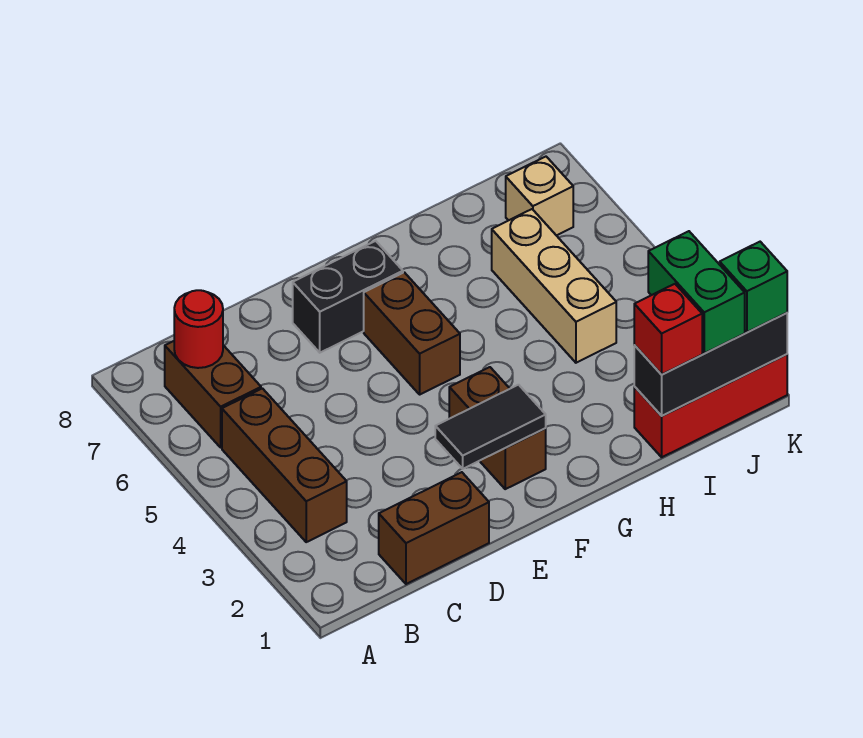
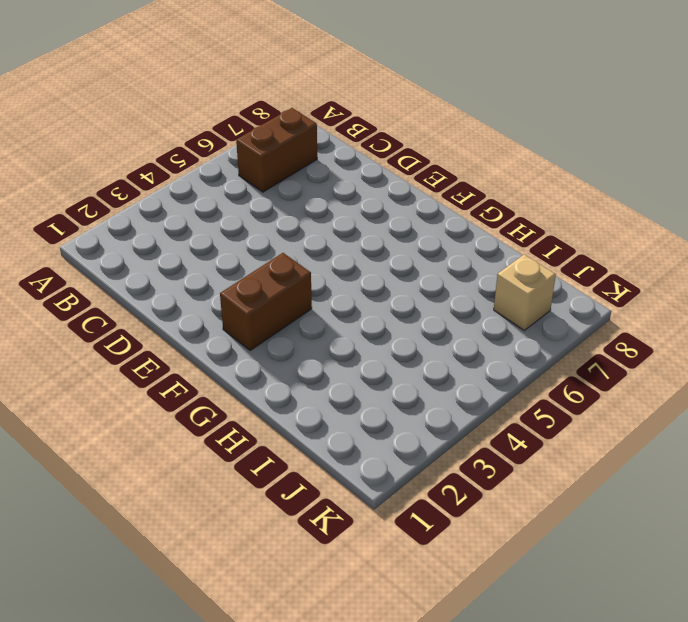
none -> brown brick B3:B5 level 1
none -> brown brick C1:D1 level 1
none -> black brick E7:F7 level 1

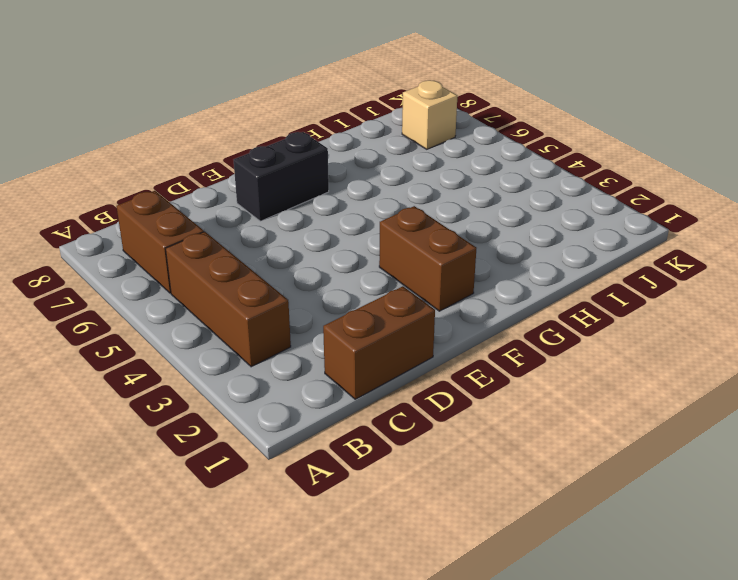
none -> brown brick F5:F6 level 1
none -> red brick I1:K1 level 1
none -> tan brick I4:I6 level 1

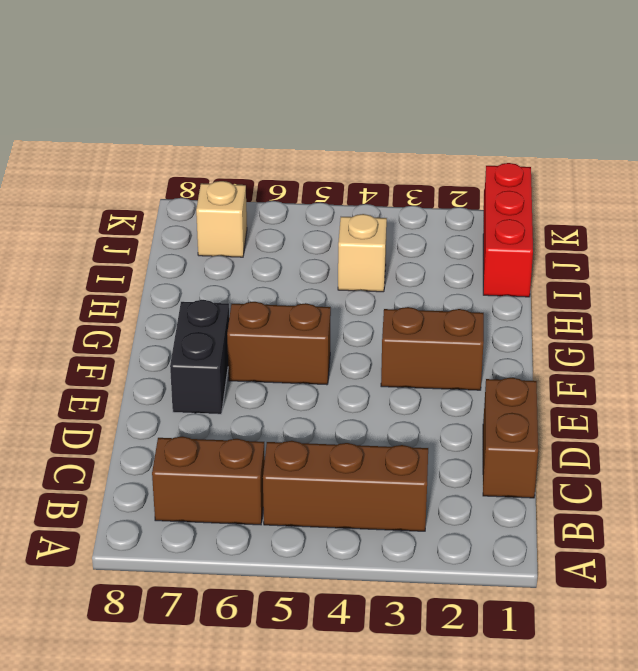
tan brick I4 level 1 -> tan brick I4:I6 level 1
none -> red round brick B7 level 2
none -> black tile E2:F2 level 2
none -> black brick I1:K1 level 2

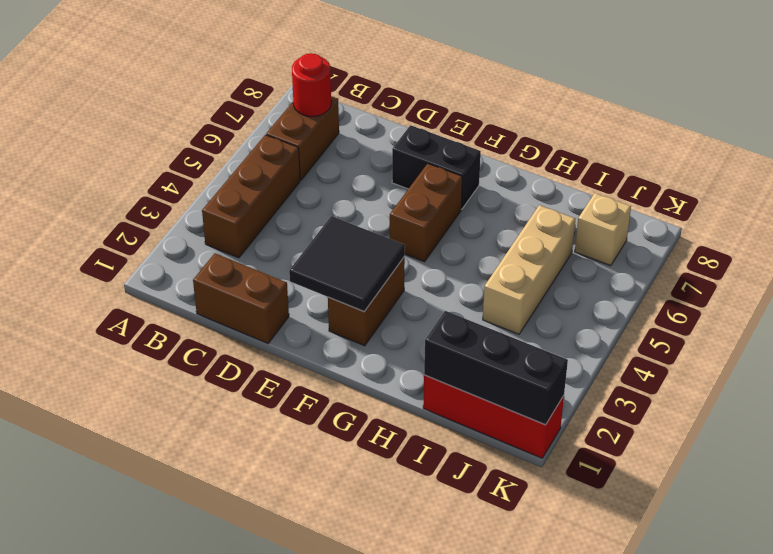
black tile E2:F3 level 2 -> black tile E2:F2 level 2
none -> red brick I1 level 3
none -> green brick J1:J2 level 3
none -> green brick K1 level 3

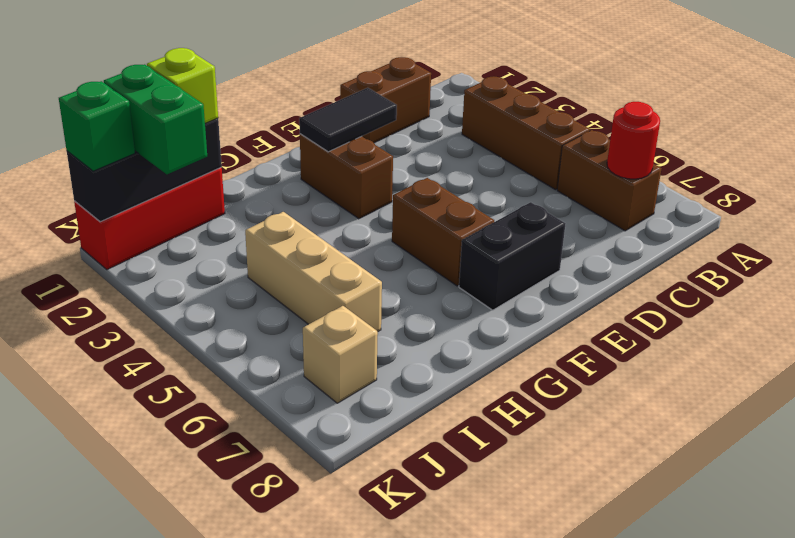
lime brick I1 level 3 -> red brick I1 level 3

